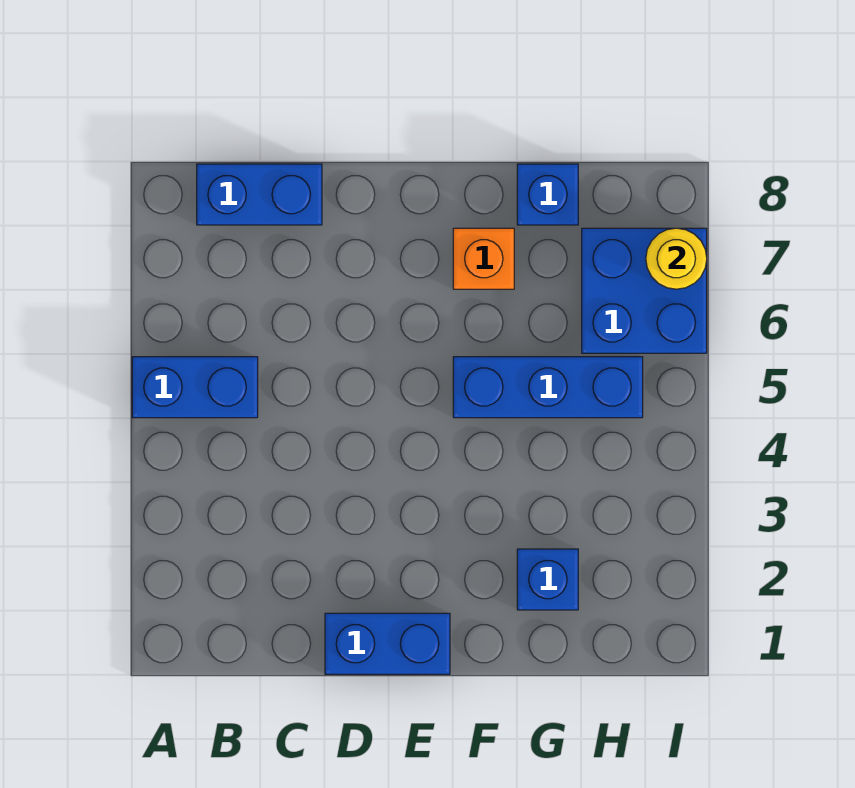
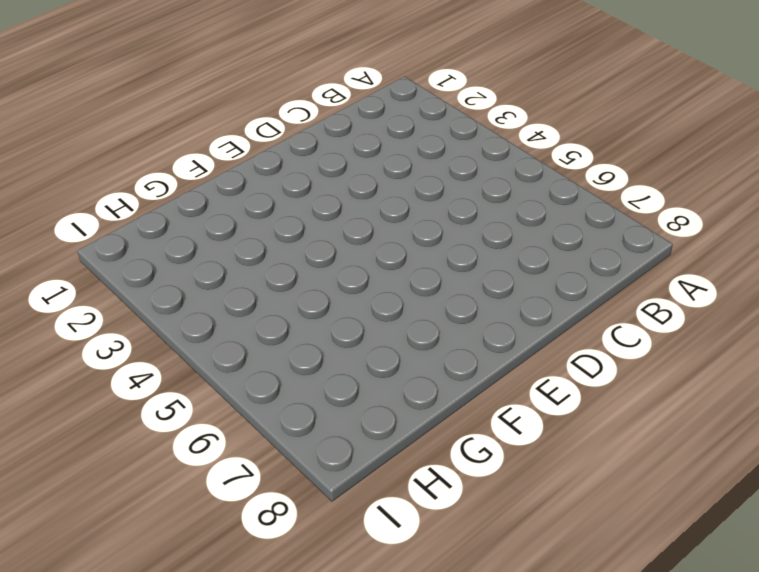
none -> blue brick A5:B5 level 1
none -> blue brick B8:C8 level 1

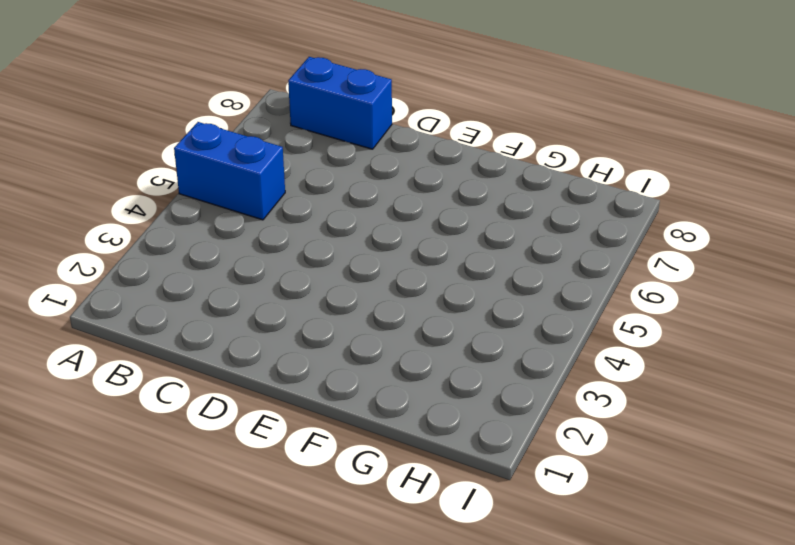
none -> blue brick D1:E1 level 1
none -> blue brick F5:H5 level 1

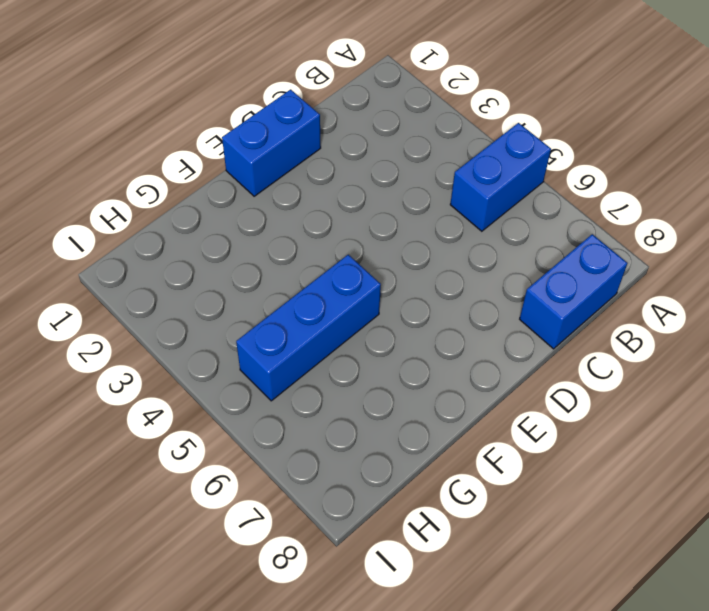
none -> orange brick F7 level 1
none -> blue brick G2 level 1

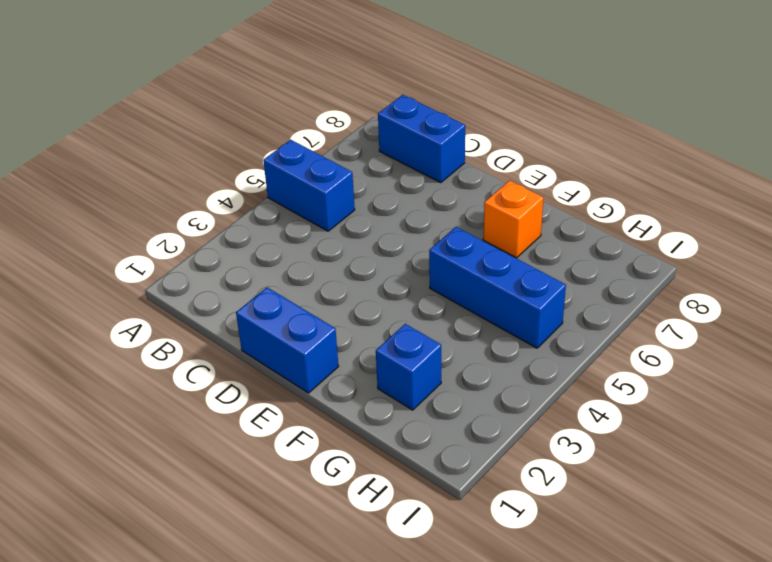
none -> blue brick G8 level 1
none -> blue brick H6:I7 level 1

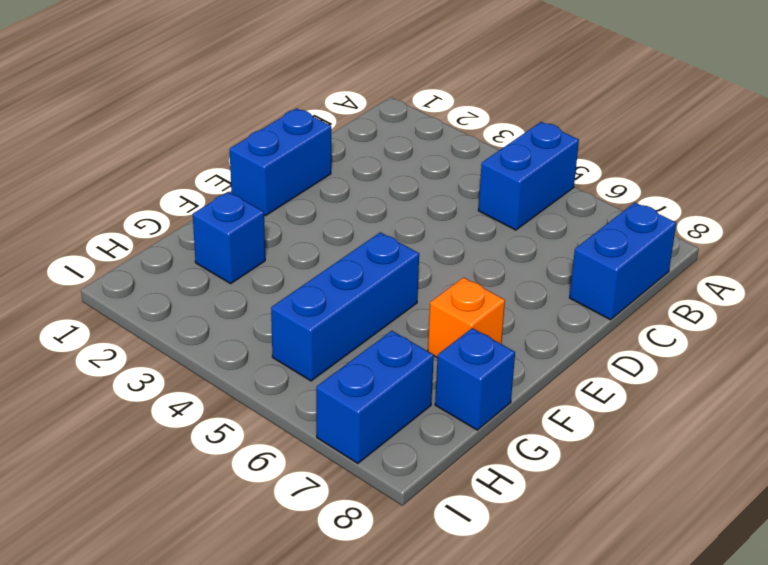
blue brick H7:I7 level 1 -> blue brick H6:I7 level 1
none -> yellow round brick I7 level 2

